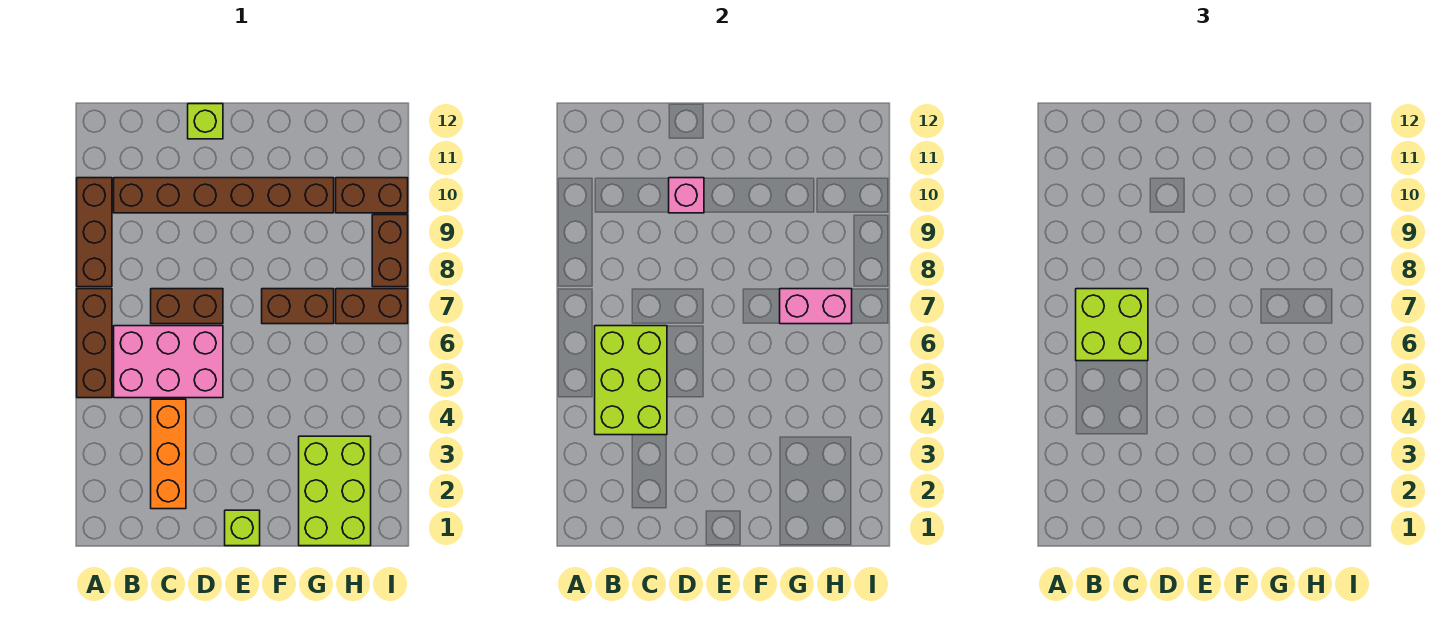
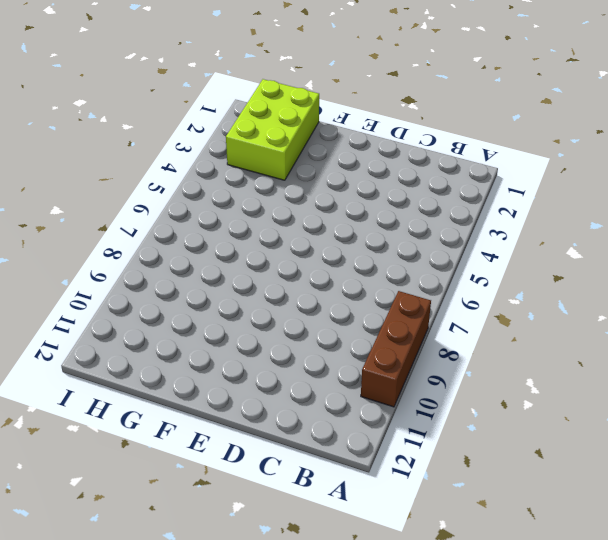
none -> brown brick A5:A7 level 1
none -> pink brick B5:D6 level 1
none -> brown brick B10:G10 level 1

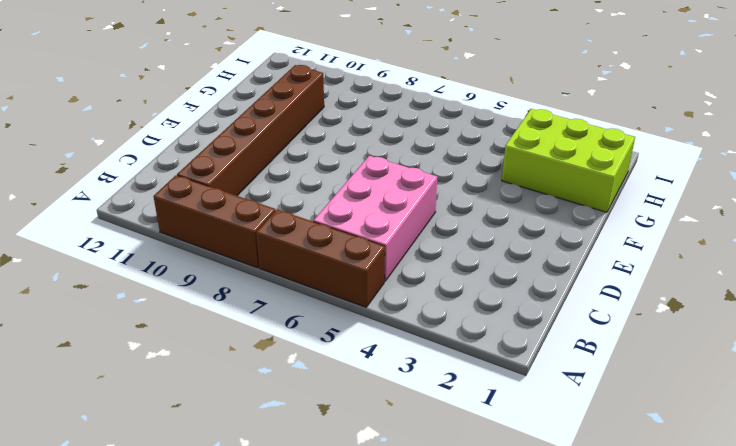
none -> orange brick C2:C4 level 1
none -> brown brick C7:D7 level 1
none -> lime brick D12 level 1

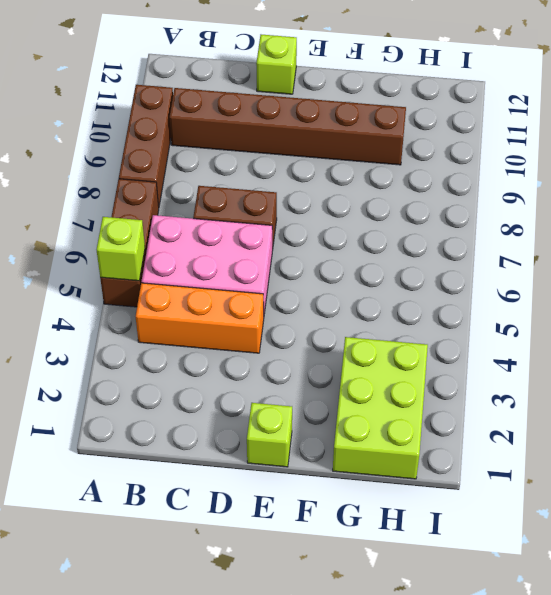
lime brick A5 level 2 -> none
orange brick B4:D4 level 1 -> orange brick C2:C4 level 1
none -> brown brick F7:G7 level 1
none -> brown brick H7:I7 level 1
none -> brown brick H10:I10 level 1

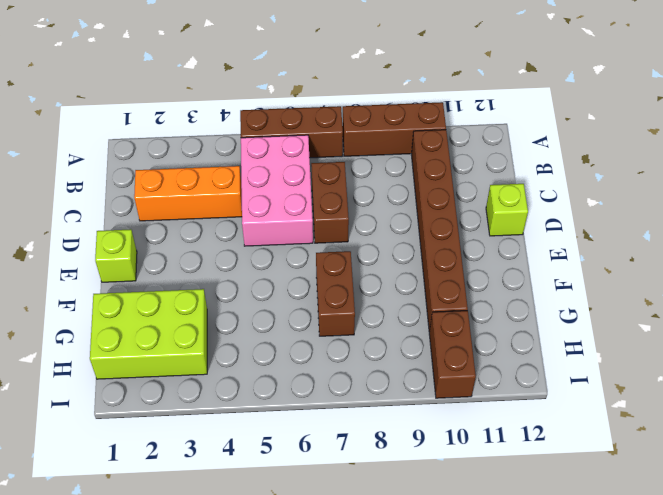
none -> brown brick H7:I7 level 1
none -> brown brick I8:I9 level 1
none -> lime brick B4:C6 level 2

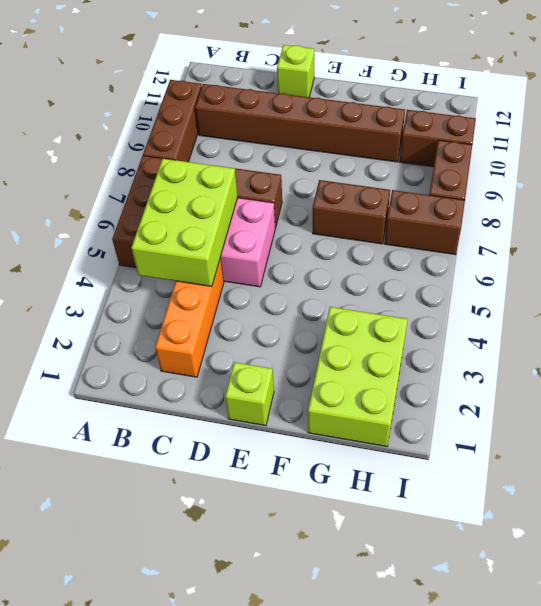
none -> pink brick D10 level 2
none -> pink brick G7:H7 level 2
none -> lime brick B6:C7 level 3

